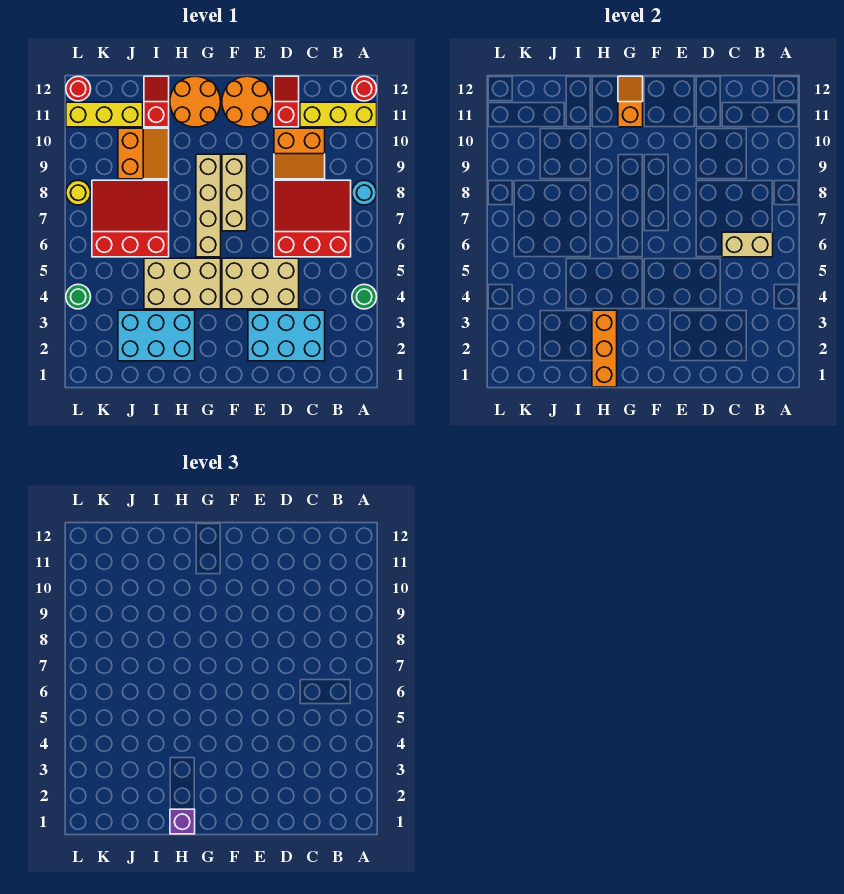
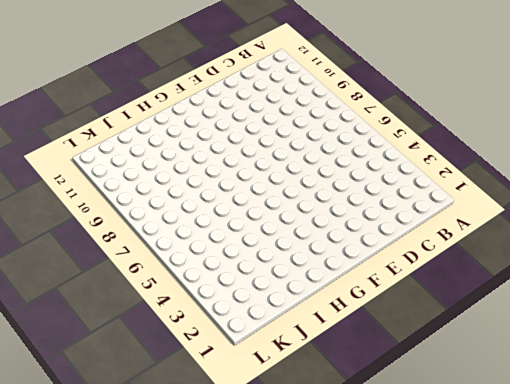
none -> green round brick A4 level 1
none -> cyan round brick A8 level 1
none -> yellow brick A11:C11 level 1

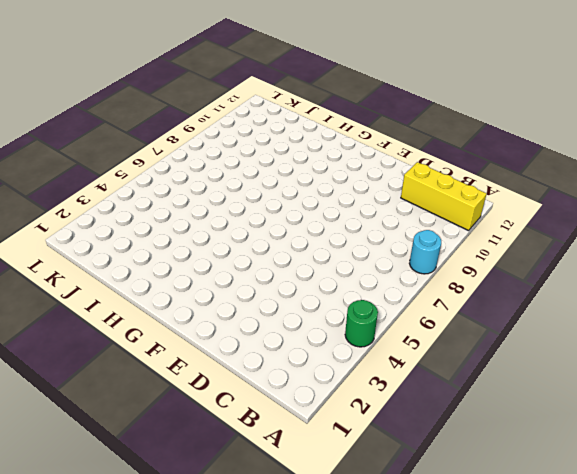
none -> red round brick A12 level 1
none -> red slope B6:D8 level 1 top 6
none -> cyan brick C2:E3 level 1

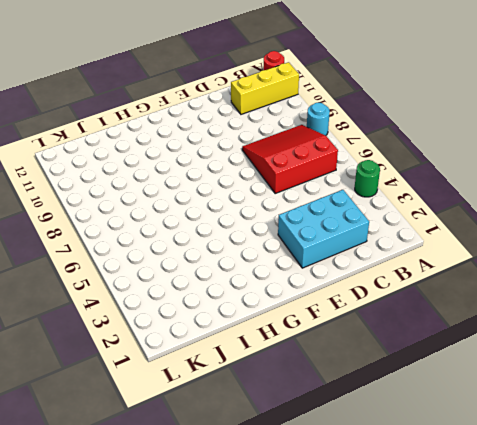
none -> orange slope C9:D10 level 1 top 10
none -> tan brick D4:F5 level 1
none -> red slope D11:D12 level 1 top 11

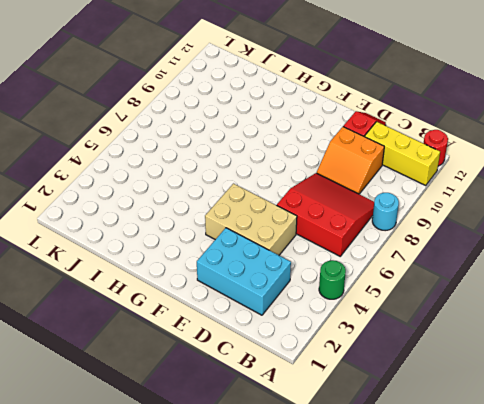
none -> orange round brick E11:F12 level 1
none -> tan brick F7:F9 level 1
none -> tan brick G4:I5 level 1

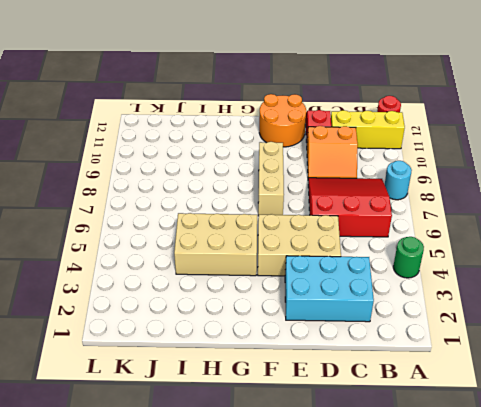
none -> tan brick G6:G9 level 1
none -> orange round brick G11:H12 level 1
none -> cyan brick H2:J3 level 1

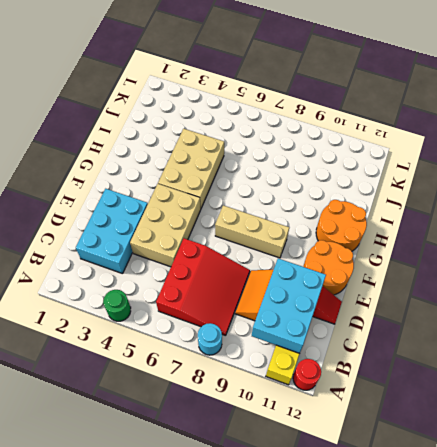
cyan brick B10:D11 level 2 -> cyan brick H2:J3 level 1
none -> tan brick G6:G9 level 1
none -> red slope I6:K8 level 1 top 6
none -> orange slope I9:J10 level 1 top J

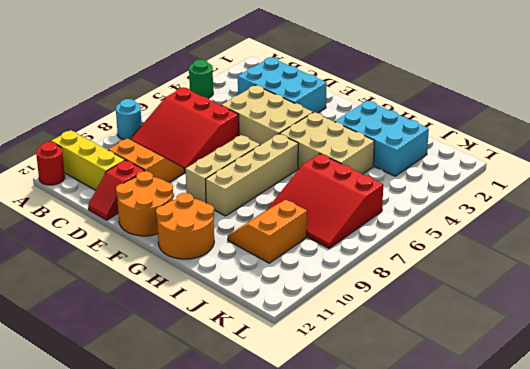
none -> red slope I11:I12 level 1 top 11
none -> yellow brick J11:L11 level 1
none -> green round brick L4 level 1

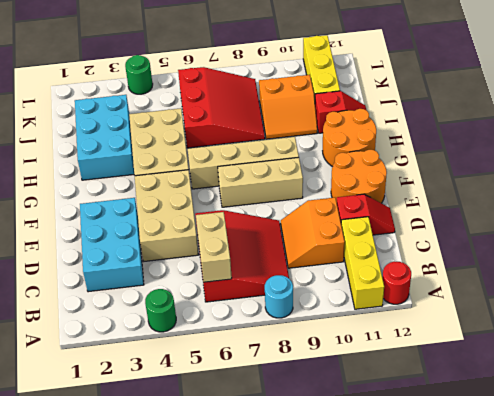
none -> yellow round brick L8 level 1
none -> red round brick L12 level 1
none -> orange slope G11:G12 level 2 top 11

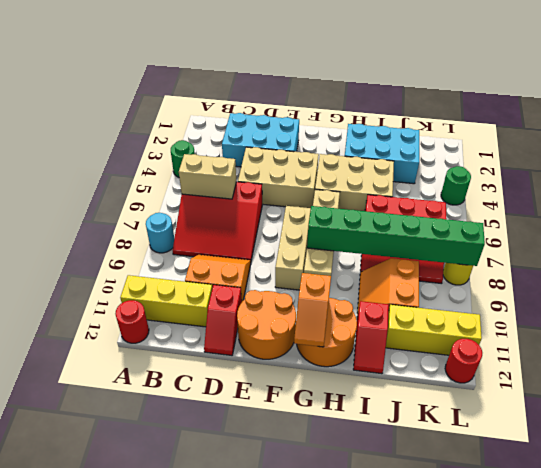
green brick G8:L8 level 2 -> none
none -> orange brick H1:H3 level 2
none -> purple brick H1 level 3

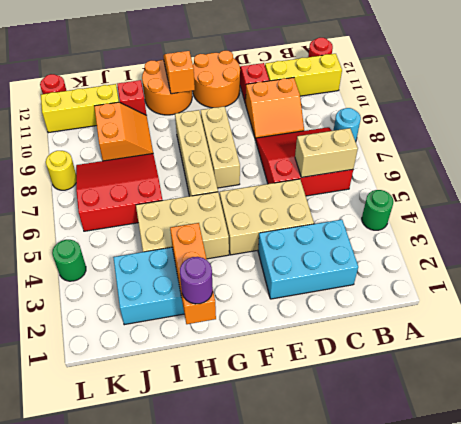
purple round brick H1 level 3 -> purple brick H1 level 3

